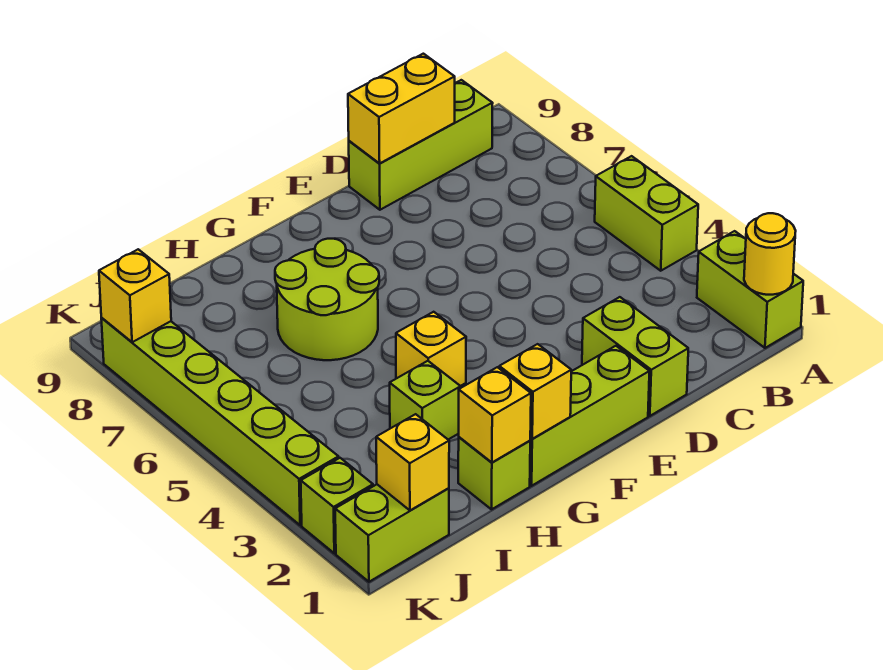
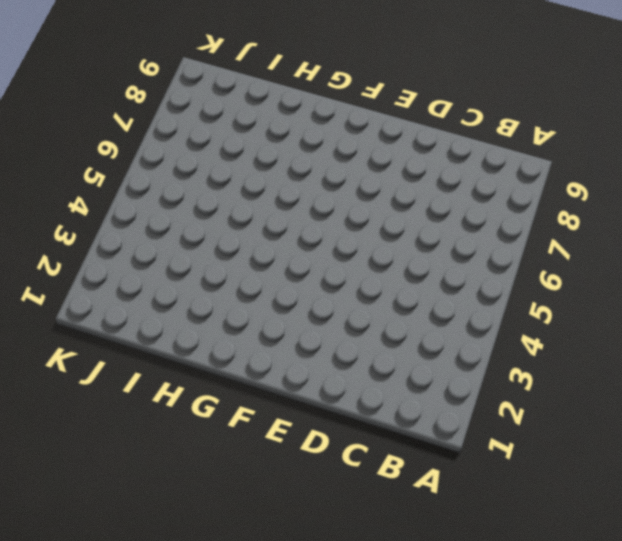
none -> lime brick A1:A2 level 1
none -> lime brick A4:A5 level 1
none -> lime brick B9:D9 level 1

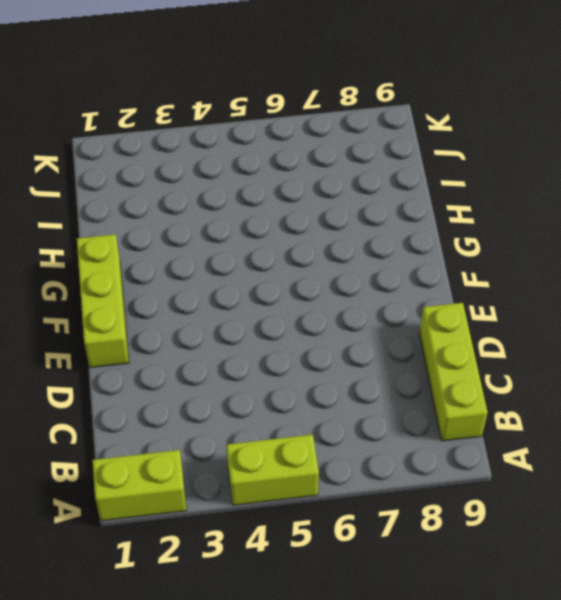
none -> lime brick D1:D2 level 1
none -> yellow brick G4 level 1
none -> lime round brick G6:H7 level 1

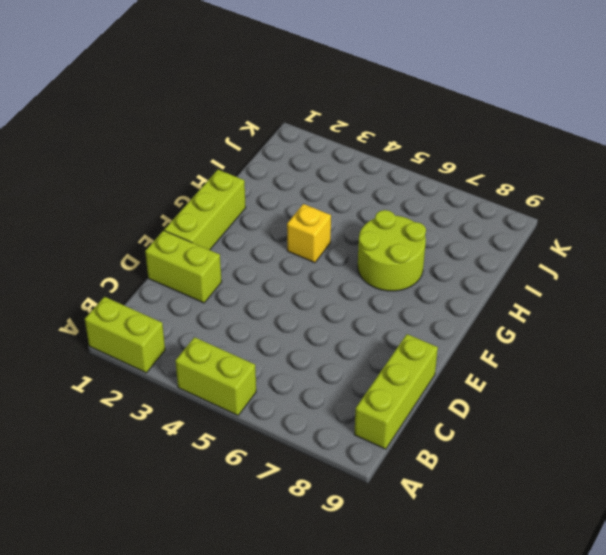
none -> lime brick H1 level 1
none -> lime brick H3 level 1
none -> lime brick J1:K1 level 1

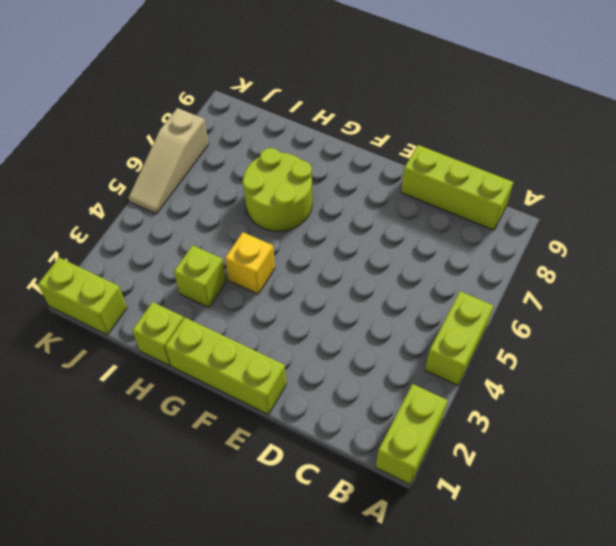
tan slope K5:K7 level 1 top 7 -> lime brick K3:K8 level 1
none -> lime brick D1:D2 level 1
none -> lime brick K2 level 1
none -> yellow round brick A1 level 2

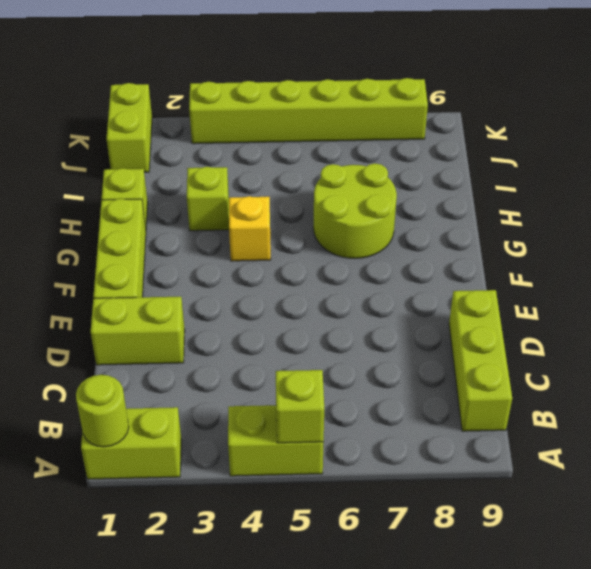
lime round brick A1 level 2 -> yellow round brick A1 level 2
lime brick A5 level 2 -> lime brick K2 level 1
none -> yellow brick C9:D9 level 2
none -> yellow brick G1 level 2
none -> yellow brick H1 level 2

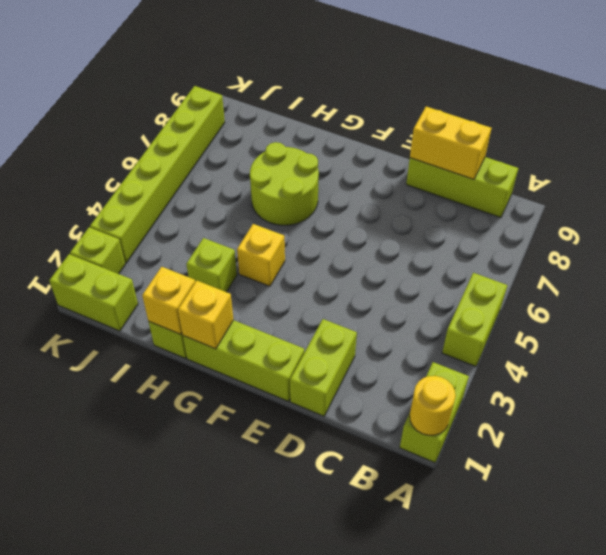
none -> yellow brick J1 level 2
none -> yellow brick K8 level 2

